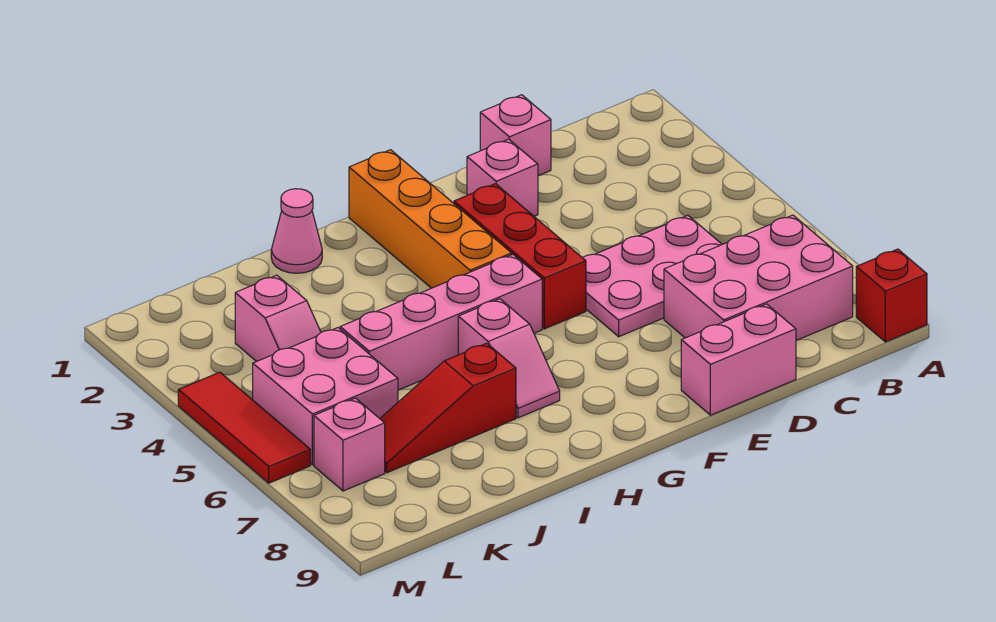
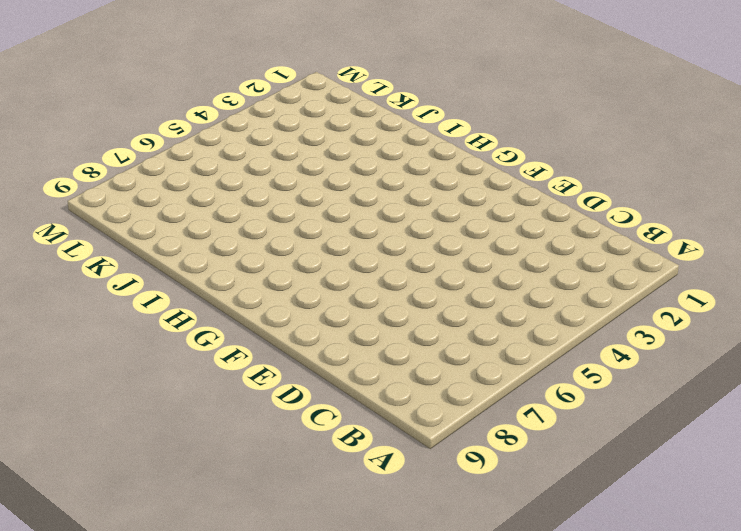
none -> red brick A9 level 1
none -> pink brick B7:D8 level 1
none -> pink plate C5:E6 level 1

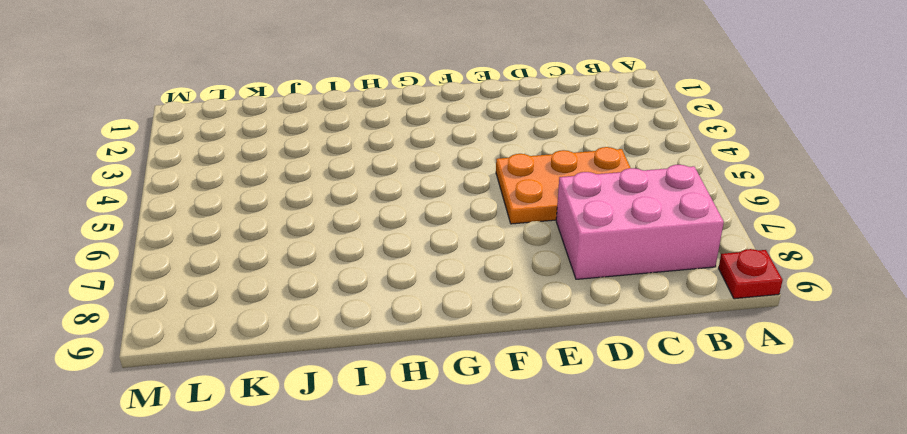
red plate A9 level 1 -> red brick A9 level 1
orange plate C5:E6 level 1 -> pink plate C5:E6 level 1
none -> pink brick D1 level 1
none -> pink brick D9:E9 level 1
none -> pink brick E2 level 1

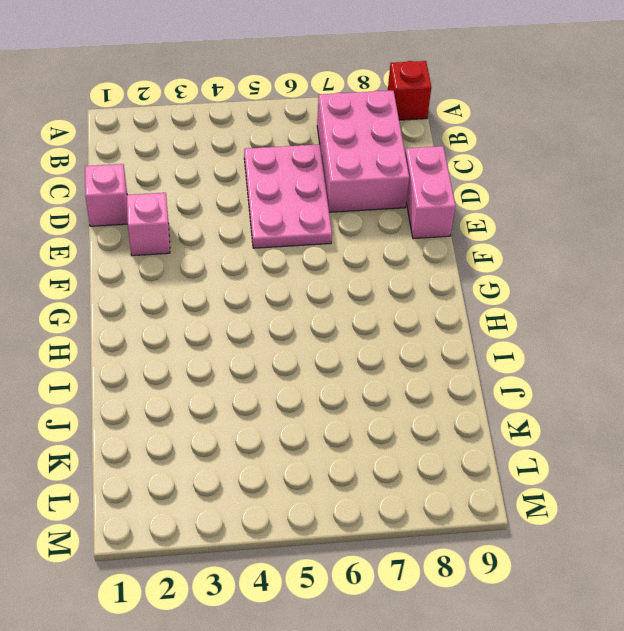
none -> red brick F3:F5 level 1
none -> orange brick G1:G4 level 1
none -> pink brick G5:J5 level 1

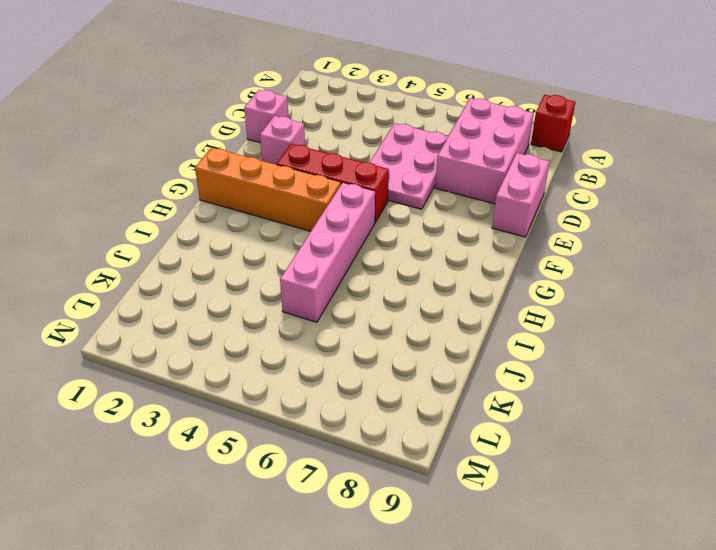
none -> pink slope H6:H7 level 1 top 6
none -> pink cone I1 level 1
none -> red slope I7:K7 level 1 top I

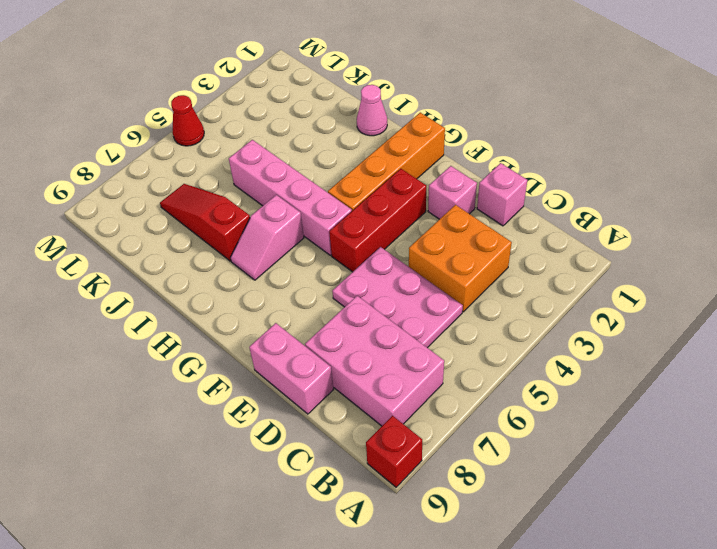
orange brick C3:D4 level 1 -> none
red cone M5 level 1 -> red tile M4:M6 level 1
none -> pink slope K3:K4 level 1 top 3
none -> pink brick K5:L6 level 1
none -> pink brick L7 level 1

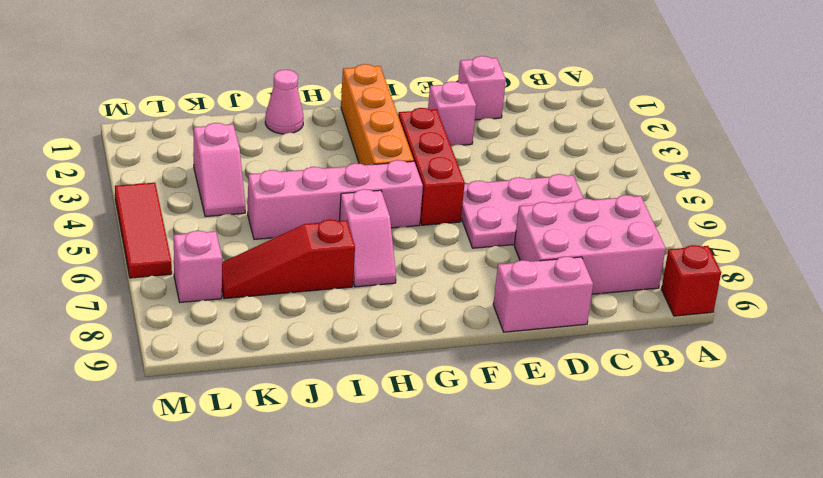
none -> pink brick K5:L6 level 1

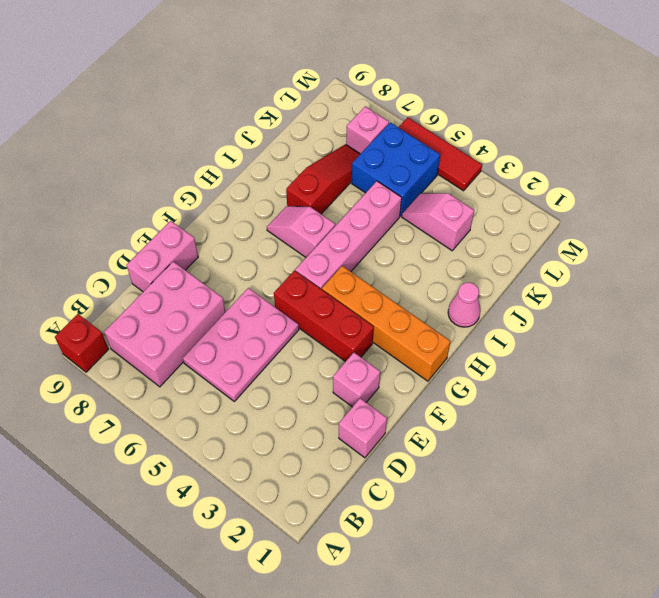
blue brick K5:L6 level 1 -> pink brick K5:L6 level 1

